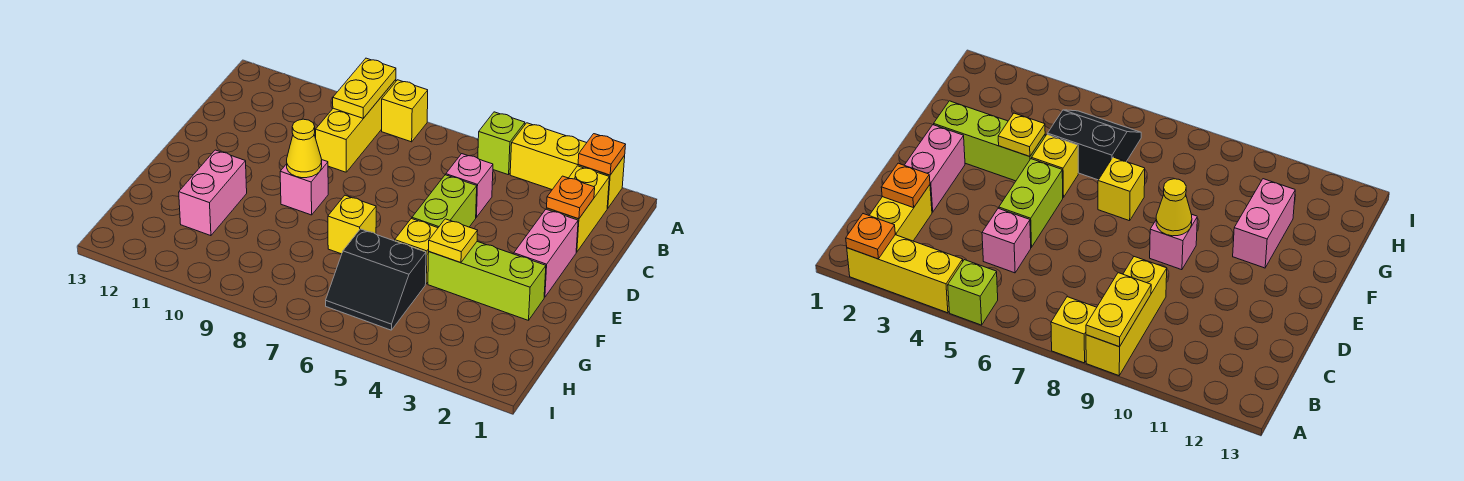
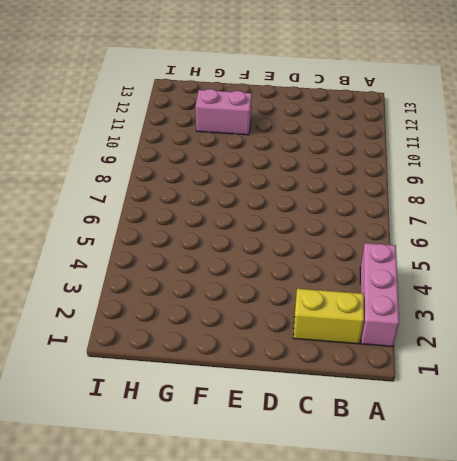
pink brick A2:A4 level 1 -> yellow brick A2:A4 level 1
none -> lime brick A5 level 1
none -> yellow brick A8 level 1
none -> yellow brick A9:C9 level 1

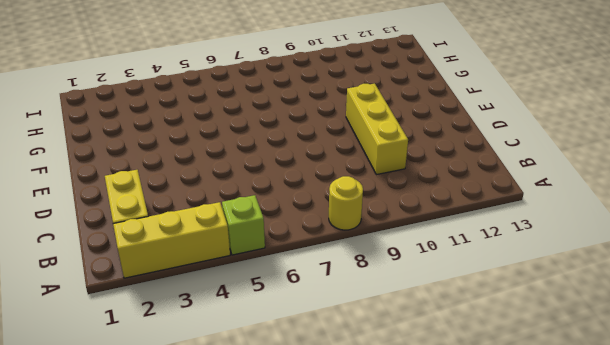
yellow round brick A8 level 1 -> yellow brick A8 level 1
yellow brick C10:E10 level 1 -> yellow brick A9:C9 level 1
none -> pink brick C5 level 1
none -> pink brick D2:E2 level 1
none -> lime brick D5:E5 level 1

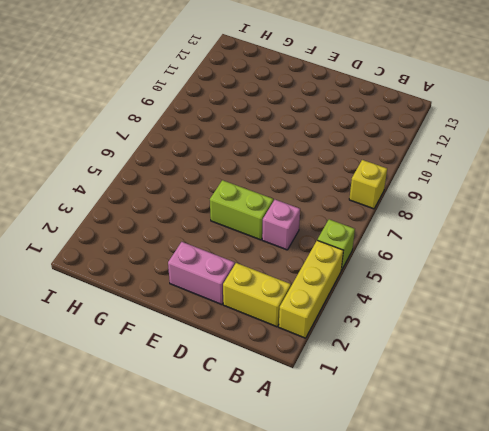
none -> yellow brick A9:C9 level 1
none -> pink brick E9 level 1
none -> lime brick F2:F4 level 1

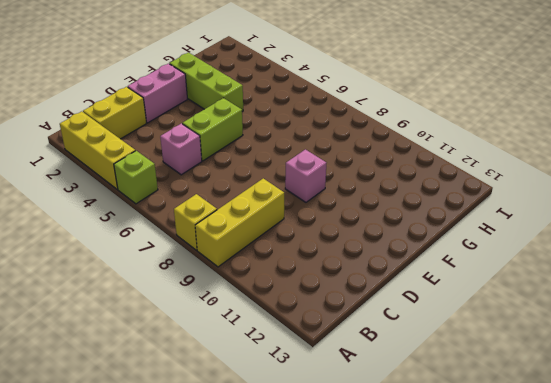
none -> yellow brick F5 level 1
none -> yellow brick F7 level 1
none -> pink brick F11:G11 level 1

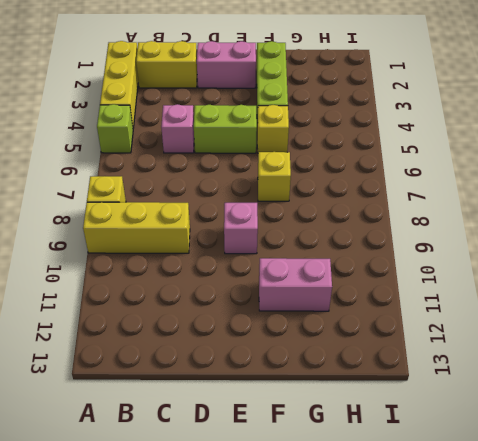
none -> black slope G5:H6 level 1 top G
none -> orange plate A2 level 2
none -> yellow plate A9:B9 level 2

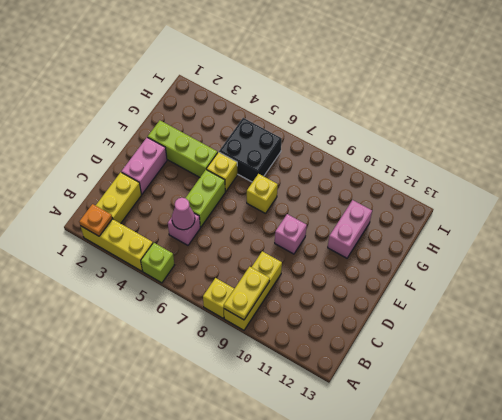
pink cone C5 level 2 -> none
black brick G5:H6 level 1 -> black slope G5:H6 level 1 top G
none -> orange plate C2 level 2
none -> yellow cone E9 level 2
none -> yellow plate F4 level 2

